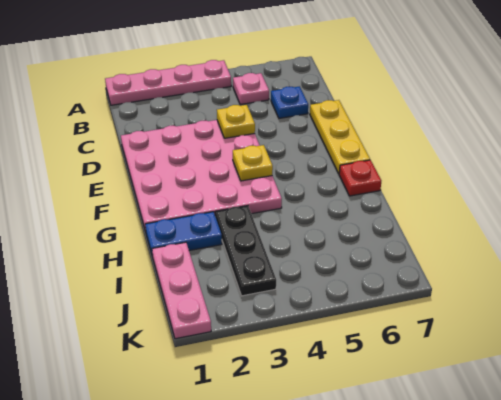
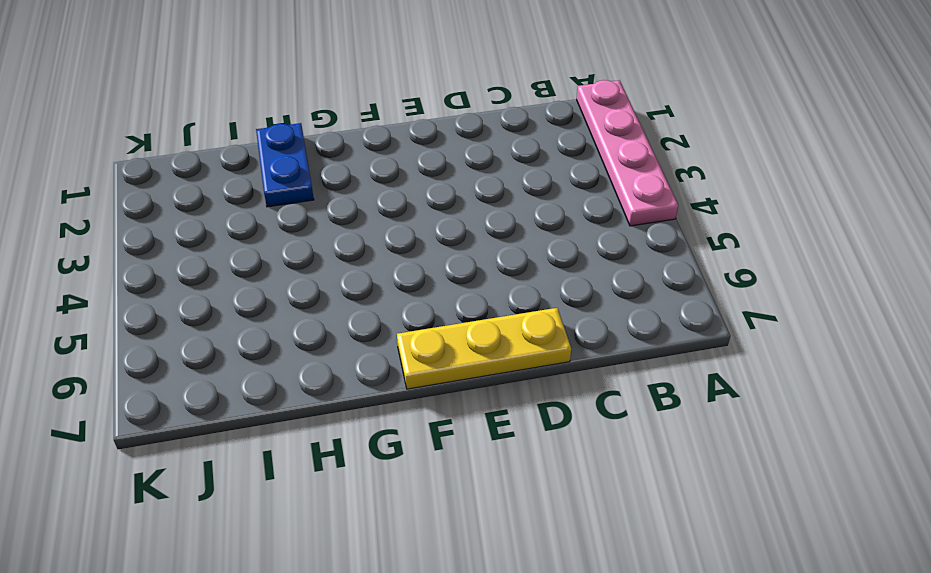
none -> pink plate B5 level 1
none -> blue plate C6 level 1

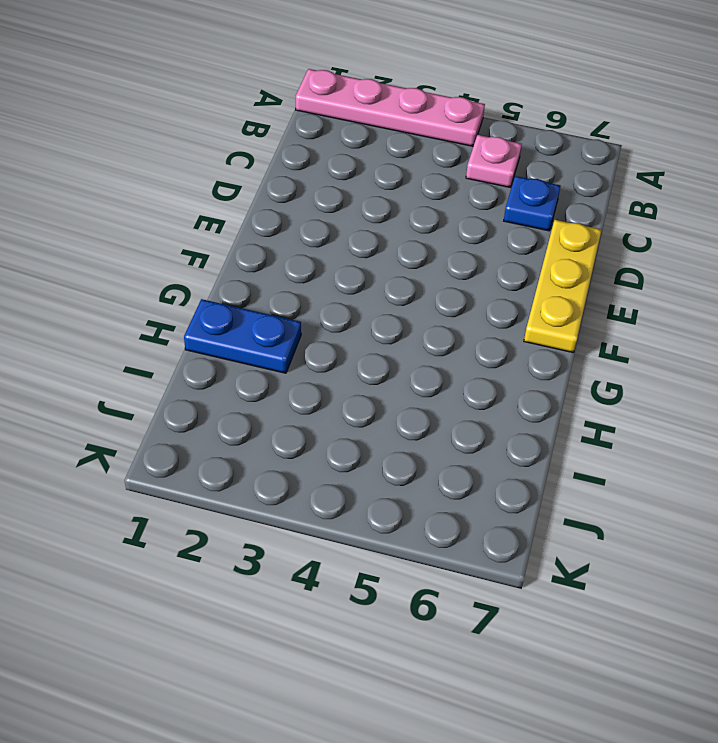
none -> pink plate D1:G4 level 1
none -> red plate G7 level 1

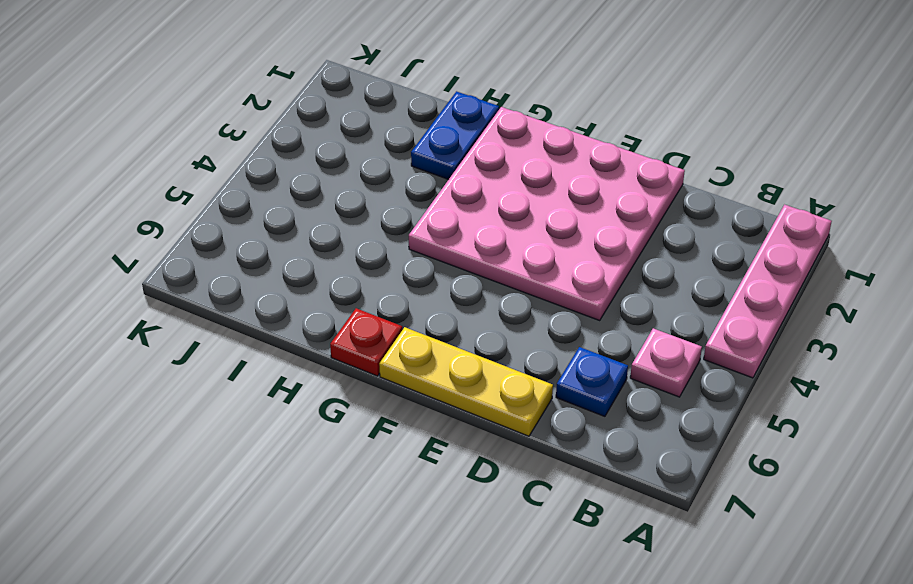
none -> black plate H3:J3 level 1
none -> pink plate I1:K1 level 1

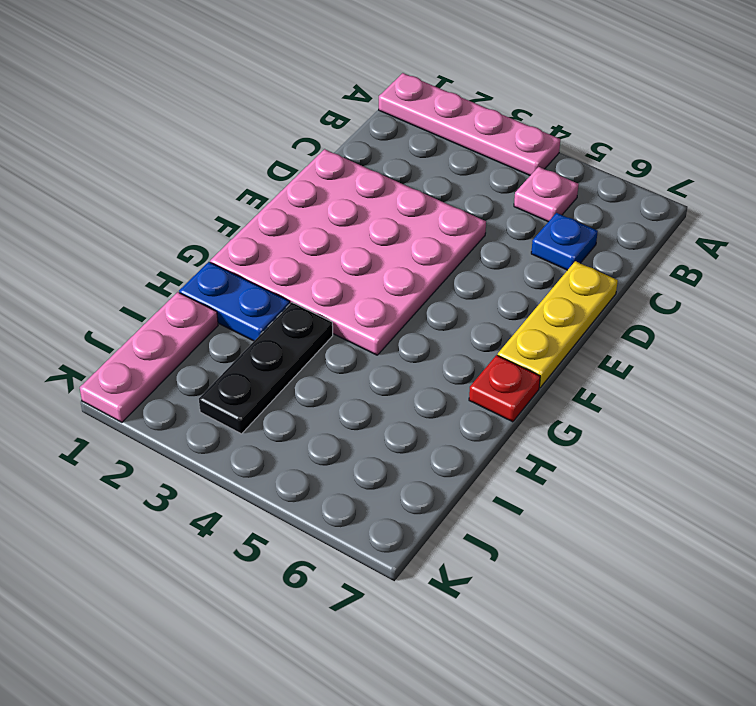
none -> yellow plate D4 level 2
none -> yellow plate F4 level 2

